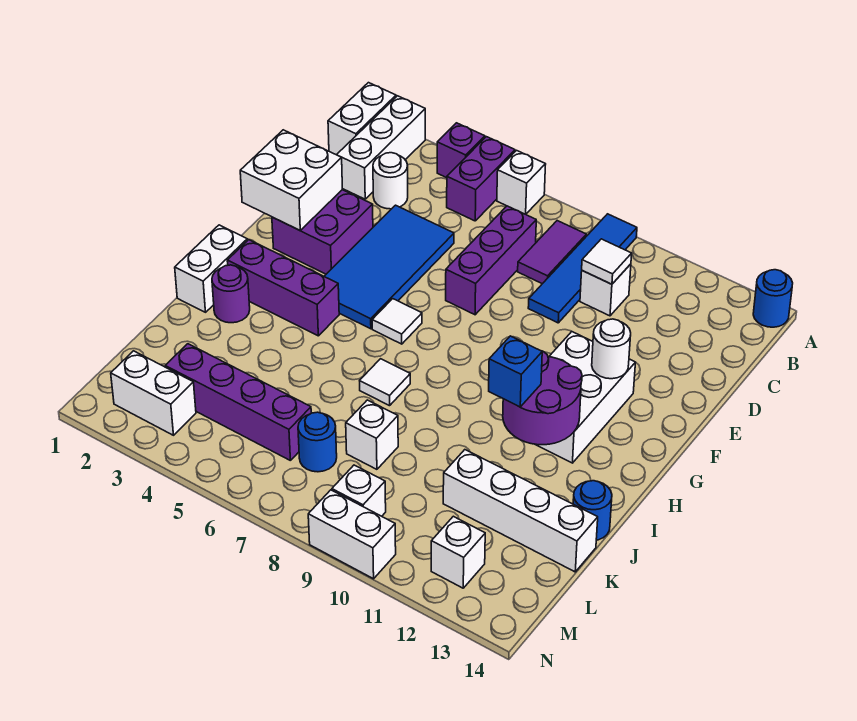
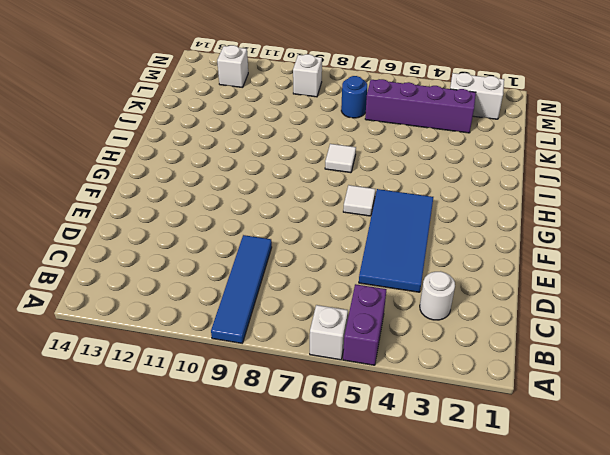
none -> white brick A1:B1 level 1
none -> white brick A2:C2 level 1
none -> purple brick A4 level 1
none -> blue round brick A14 level 1

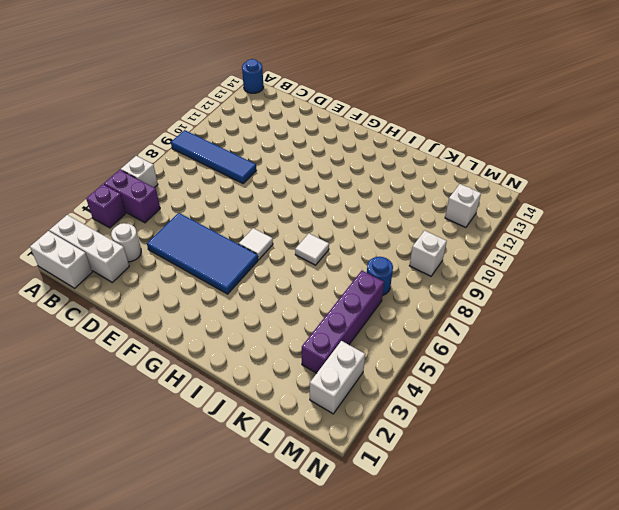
none -> purple tile B8:C8 level 1
none -> purple brick C7:E7 level 1
none -> white brick C10 level 1
none -> purple brick E2:F3 level 1

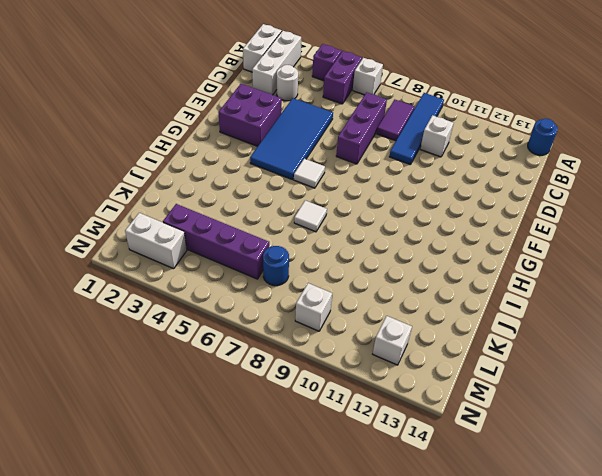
none -> white brick F11:H12 level 1
none -> white brick H1:I1 level 1
none -> purple brick H2:H4 level 1
none -> purple round brick I2 level 1

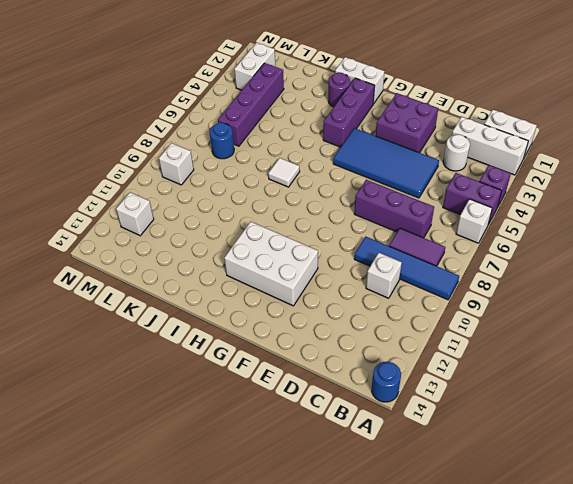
none -> white tile G6 level 1
none -> blue round brick J14 level 1
none -> white brick K8 level 1
none -> white brick K11:K14 level 1

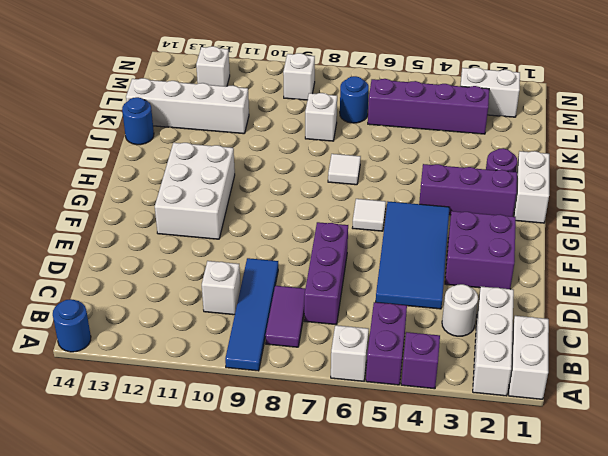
none -> white brick N9:N10 level 1
none -> white tile C10 level 2
none -> white brick E1:F2 level 2
none -> white round brick F12 level 2

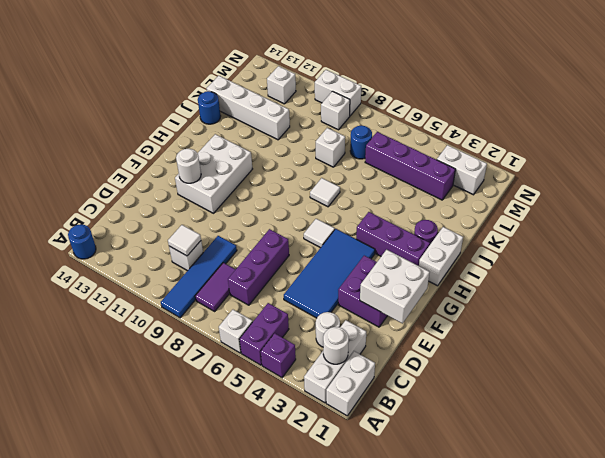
white round brick B2 level 2 -> none
none -> purple round brick H11:I12 level 2
none -> blue brick I11 level 3

